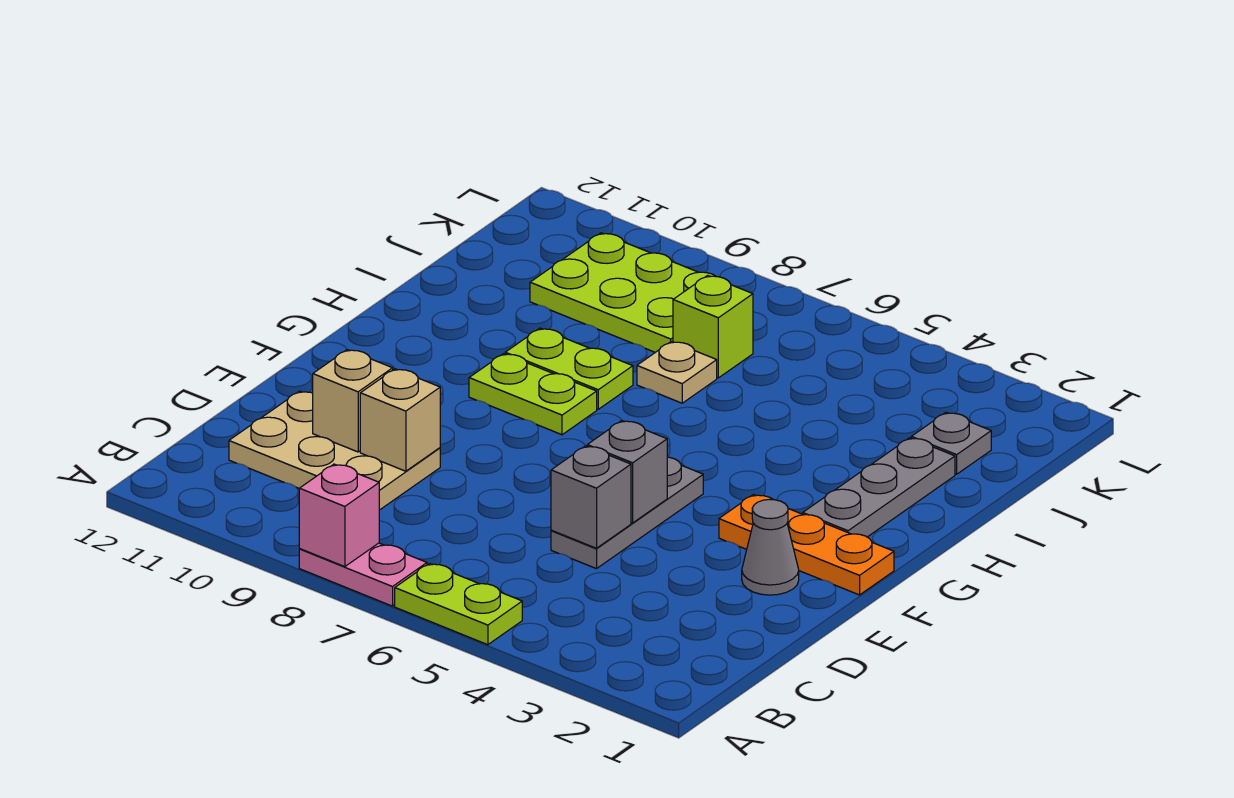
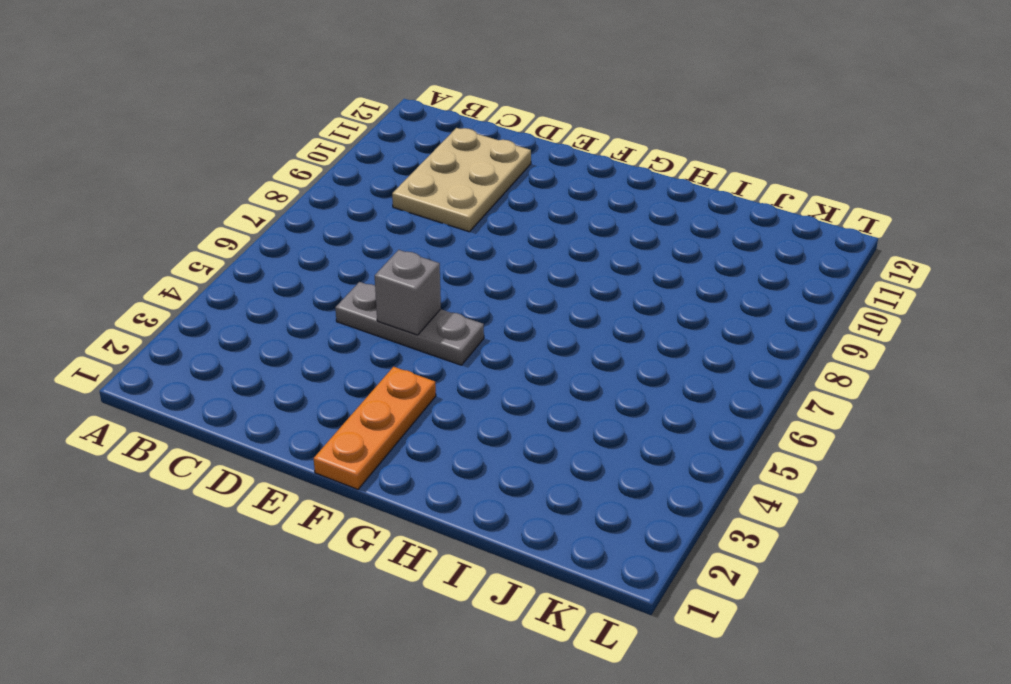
none -> lime plate A5:A6 level 1
none -> pink plate A7:A8 level 1
none -> grey cone E2 level 1

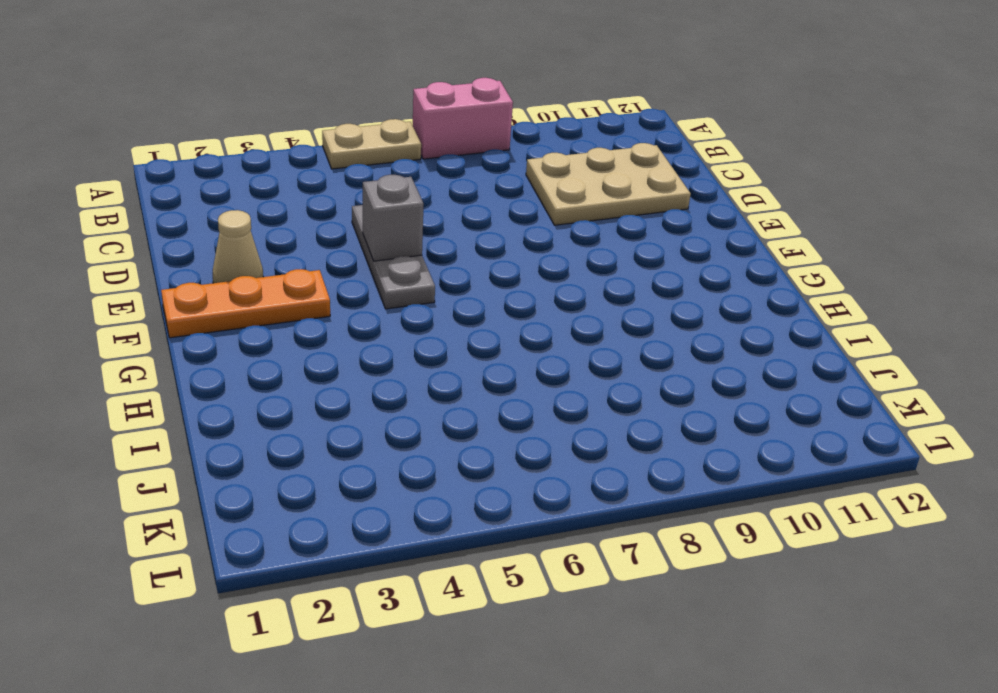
tan plate A5:A6 level 1 -> lime plate A5:A6 level 1
pink brick A7:A8 level 1 -> pink plate A7:A8 level 1
tan cone E2 level 1 -> grey cone E2 level 1
none -> grey plate G2:I2 level 1
none -> lime plate G8:G9 level 1
none -> lime plate H8:H9 level 1

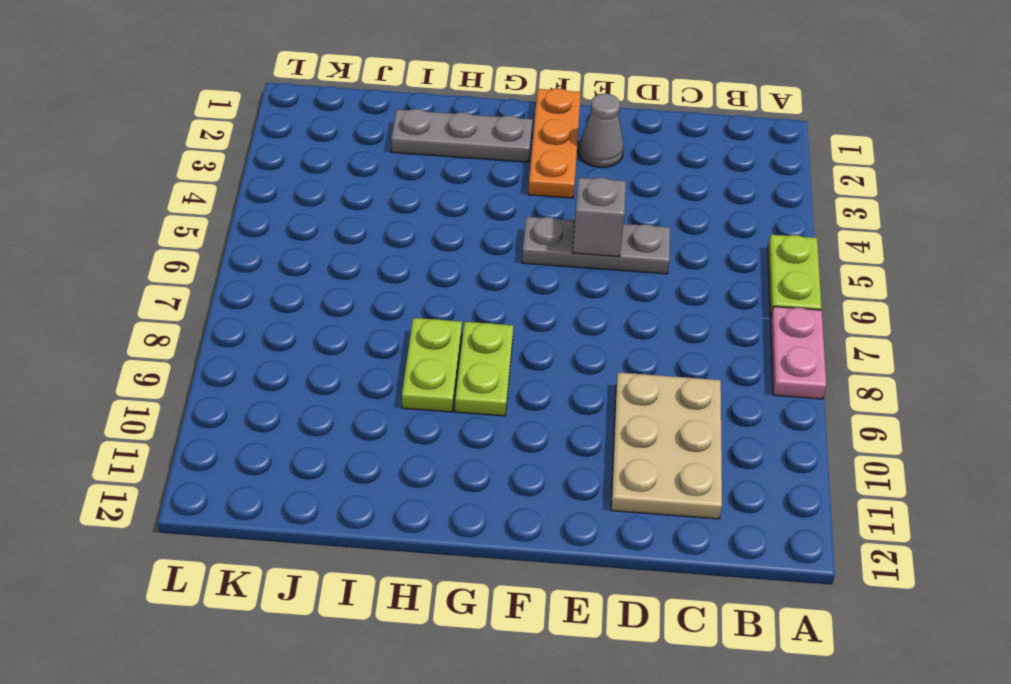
none -> tan plate I7 level 1
none -> grey plate J2 level 1
none -> lime brick J7 level 1

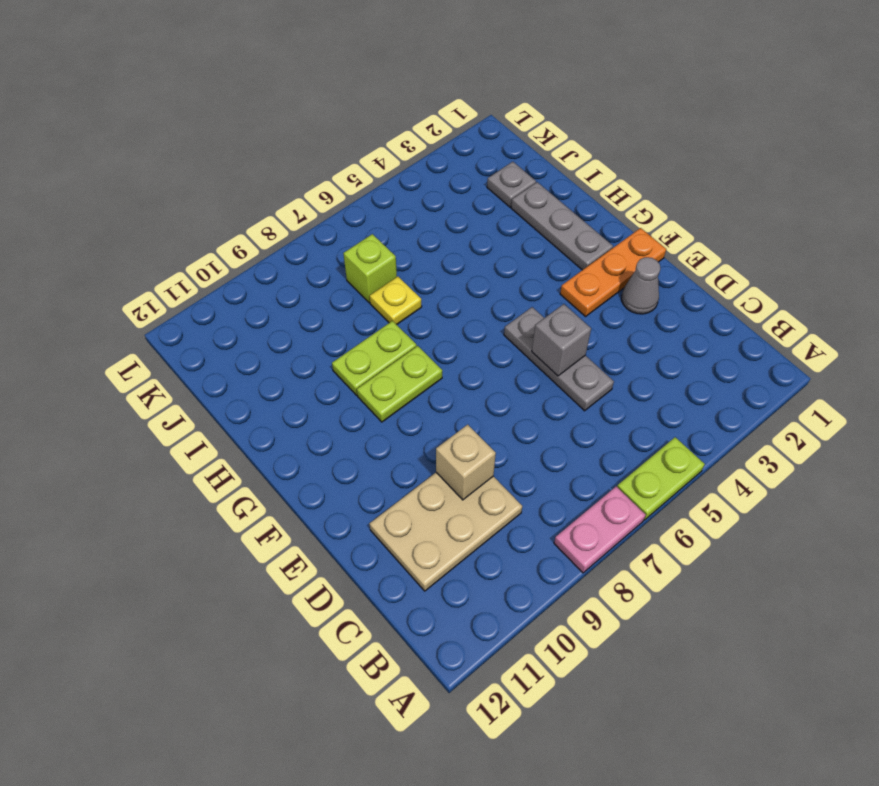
yellow plate I7 level 1 -> tan plate I7 level 1
none -> lime plate J8:K10 level 1
none -> pink brick A8 level 2
none -> grey brick D5 level 2

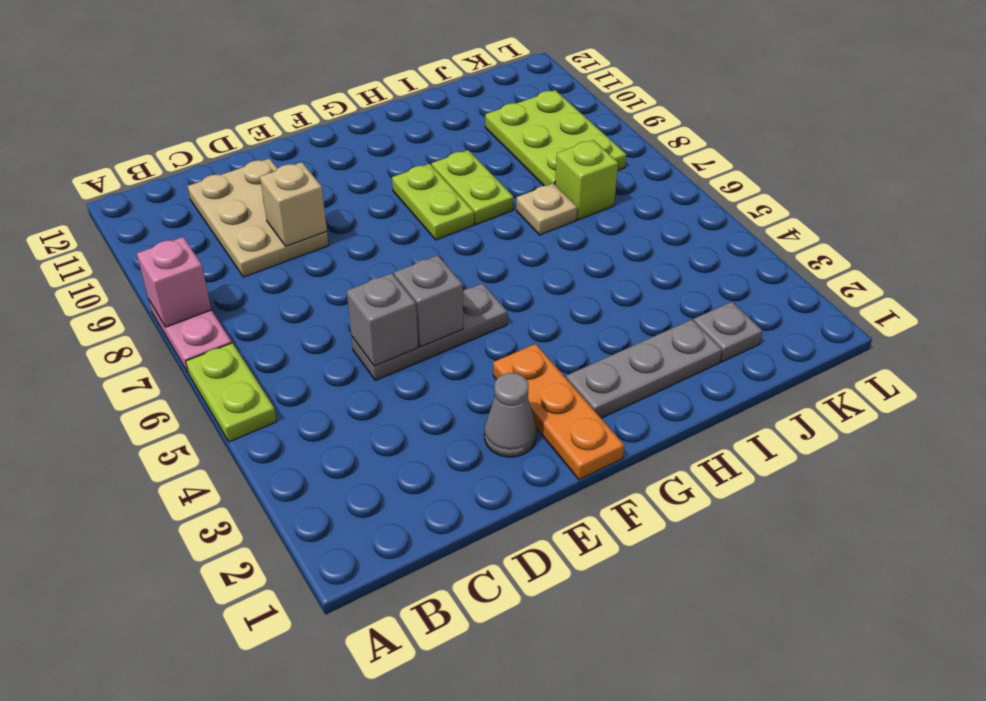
none -> tan brick D10 level 2

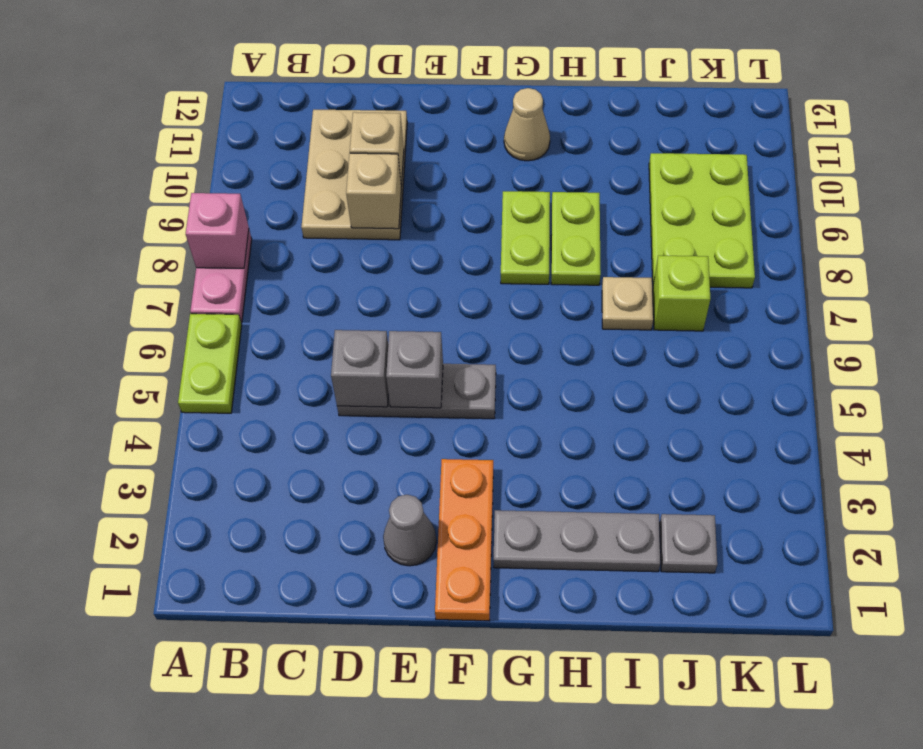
tan cone G11 level 1 -> none

